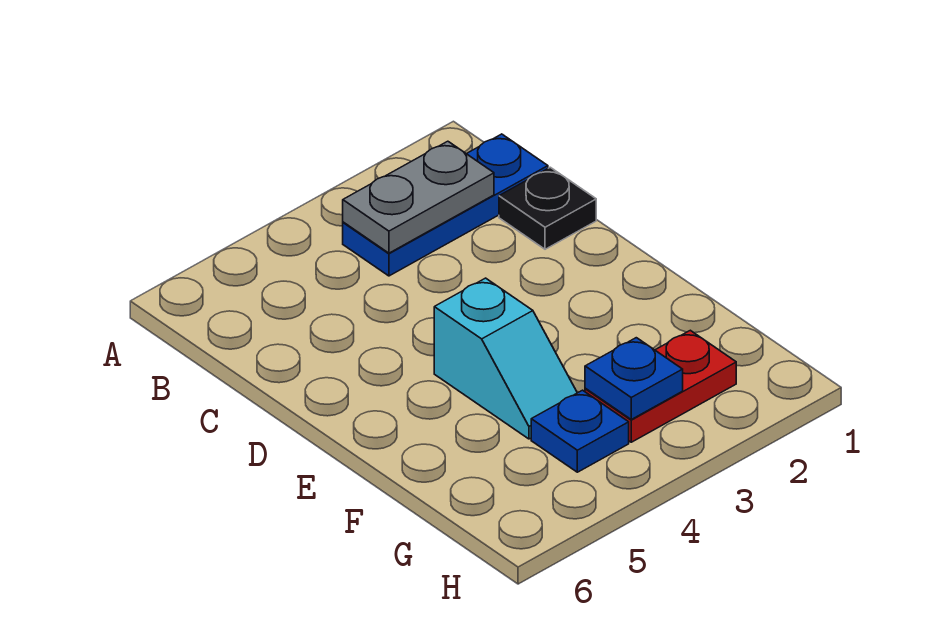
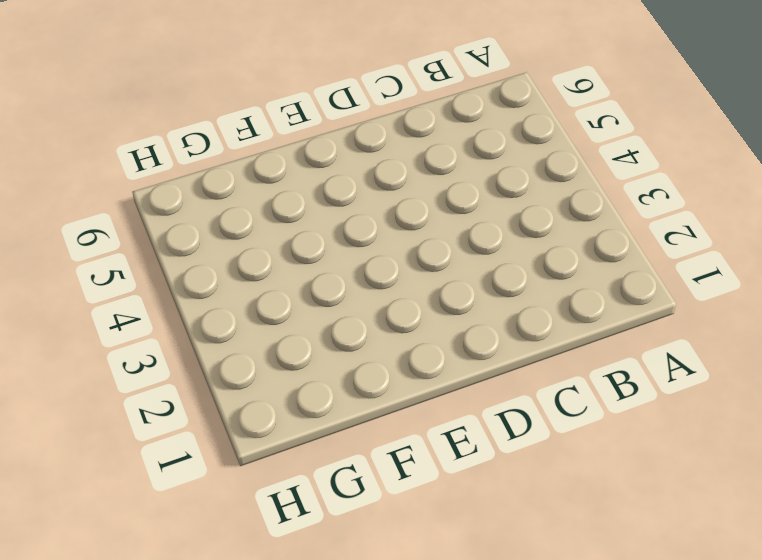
none -> blue plate B1:B3 level 1
none -> black plate C1 level 1

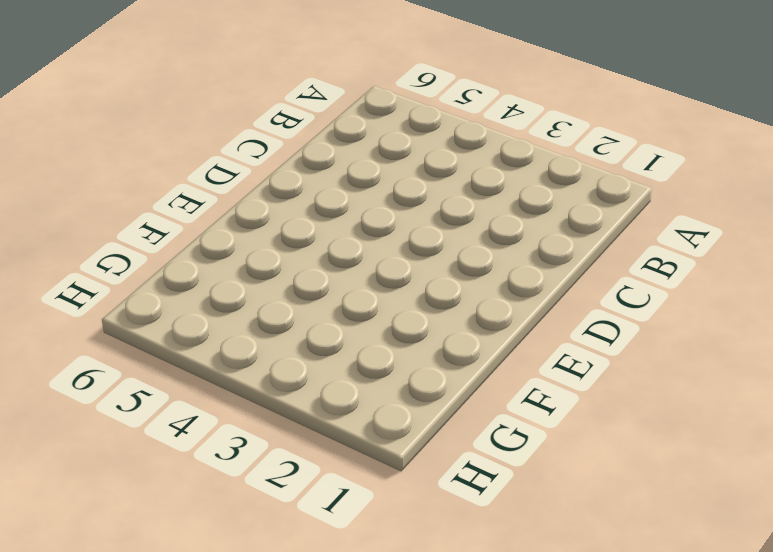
none -> blue plate B1:B3 level 1
none -> black plate C1 level 1

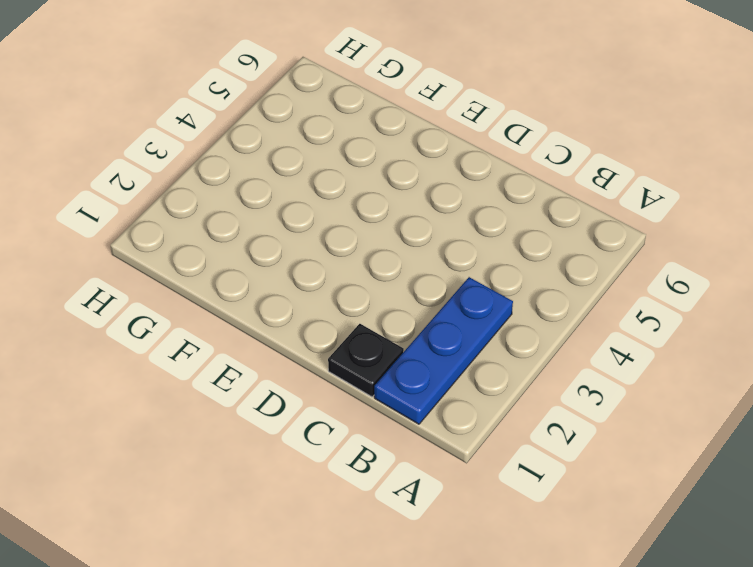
none -> cyan slope E4:F4 level 1 top E
none -> red plate G2:G3 level 1

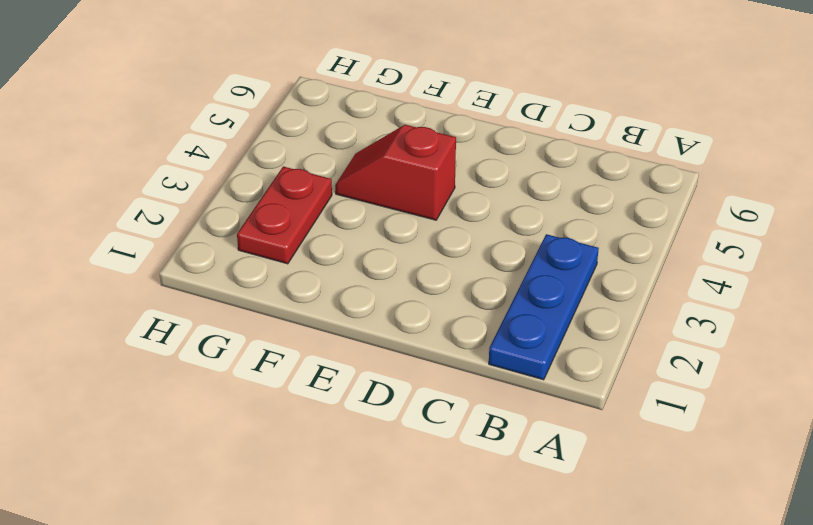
red slope E4:F4 level 1 top E -> cyan slope E4:F4 level 1 top E
none -> black plate C1 level 1
none -> blue plate G4 level 1

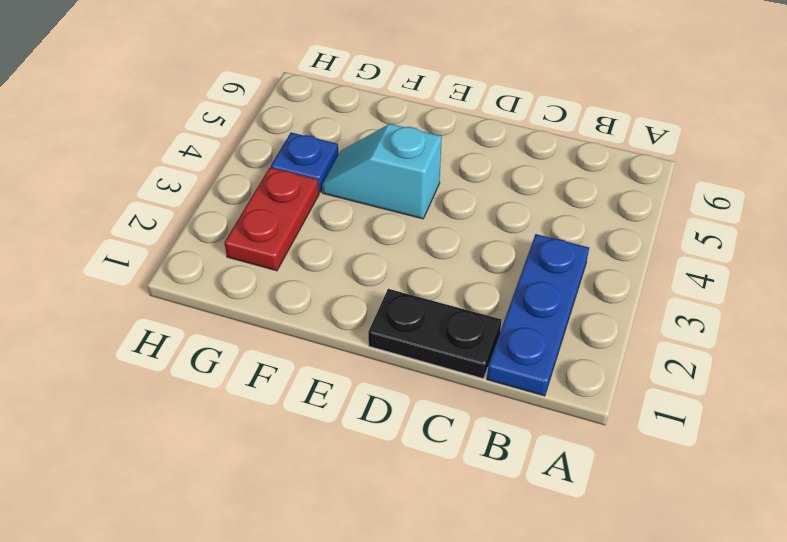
black plate C1:D1 level 1 -> black plate C1 level 1
none -> grey plate B2:B3 level 2
none -> blue plate G3 level 2

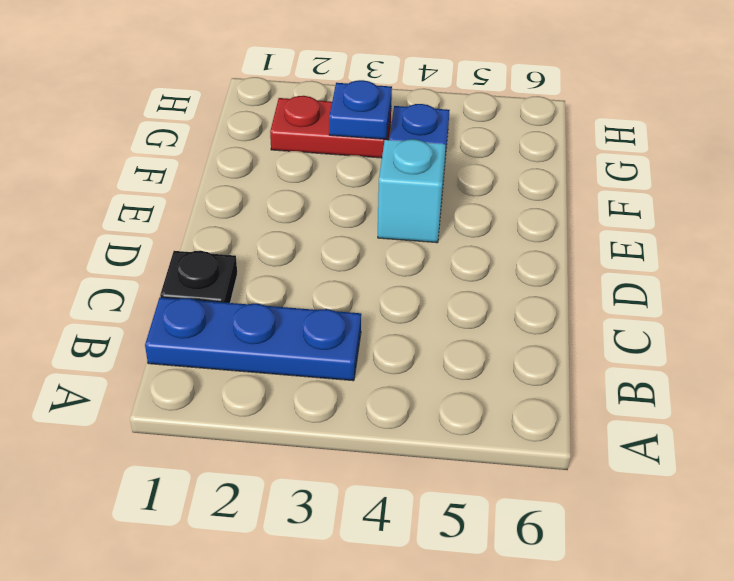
none -> grey plate B2:B3 level 2

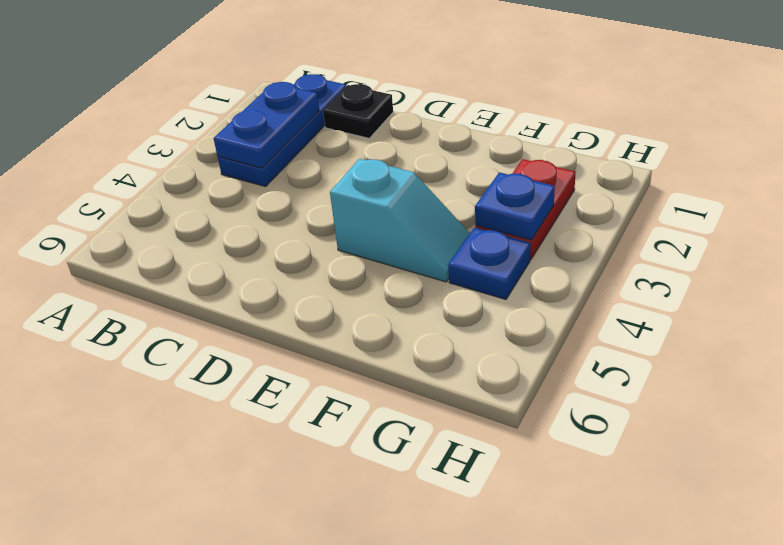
blue plate B2:B3 level 2 -> grey plate B2:B3 level 2

